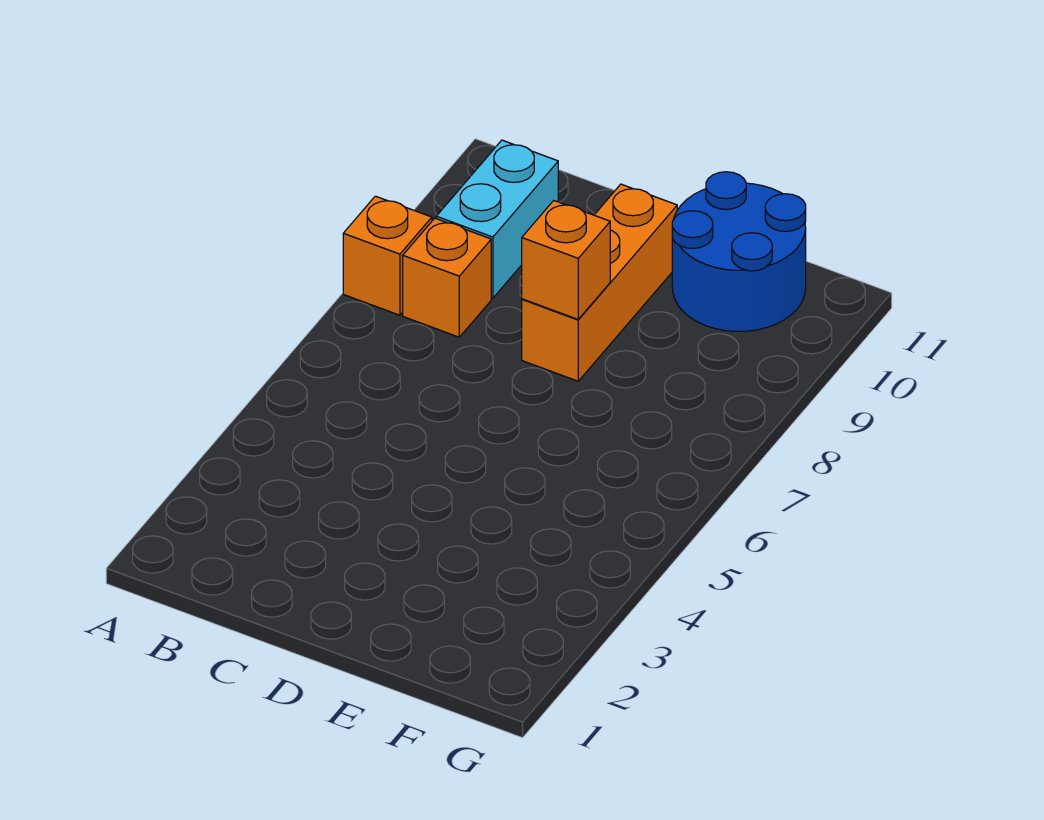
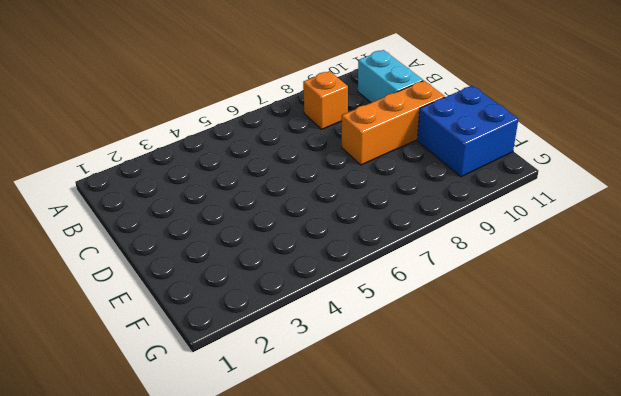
cyan brick B10:C10 level 1 -> cyan brick B9:B10 level 1
blue brick E10:F11 level 1 -> blue round brick E10:F11 level 1
none -> orange brick A8 level 1
none -> orange brick D8 level 2

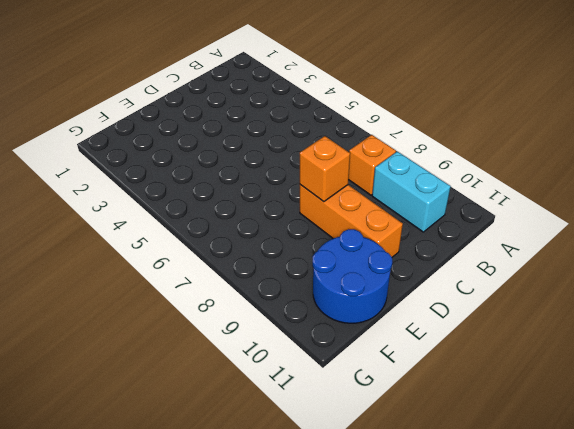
none -> orange brick A8 level 1

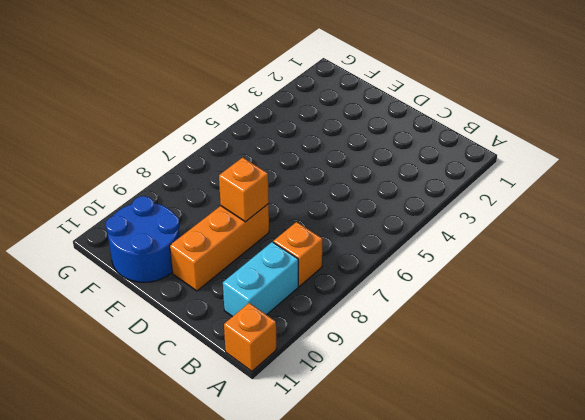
orange brick A11 level 1 -> orange brick A8 level 1

